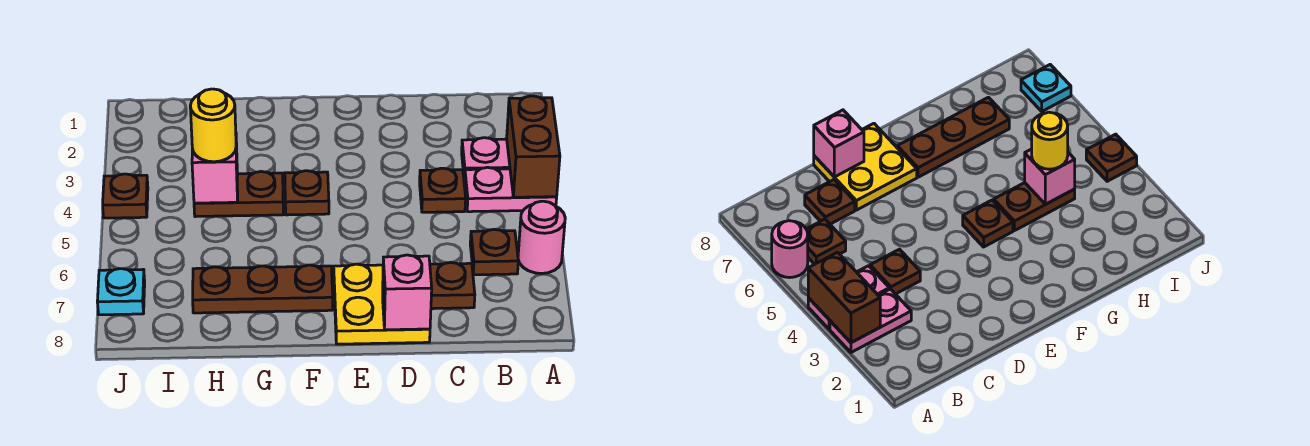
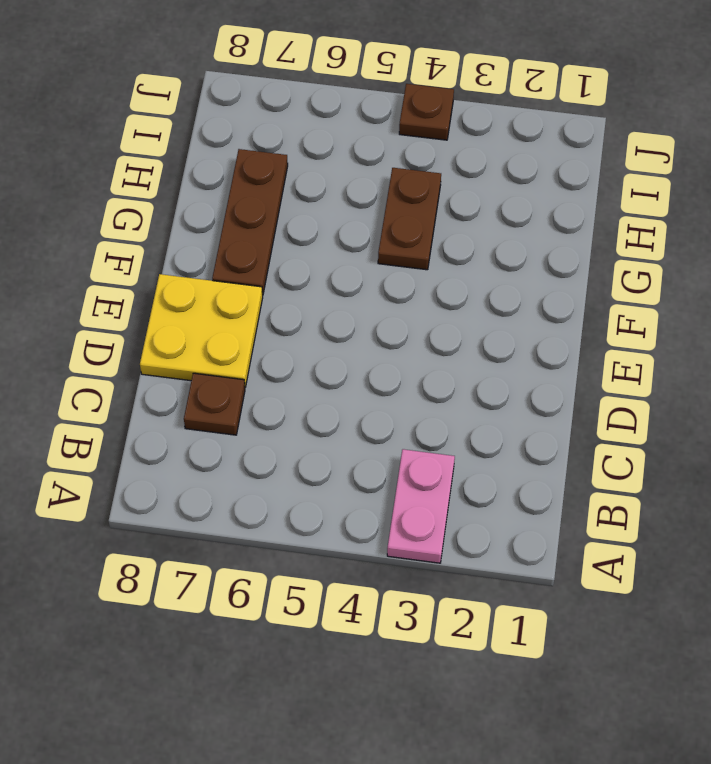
none -> pink plate A4:B4 level 1
none -> pink round brick A6 level 1
none -> brown plate B6 level 1

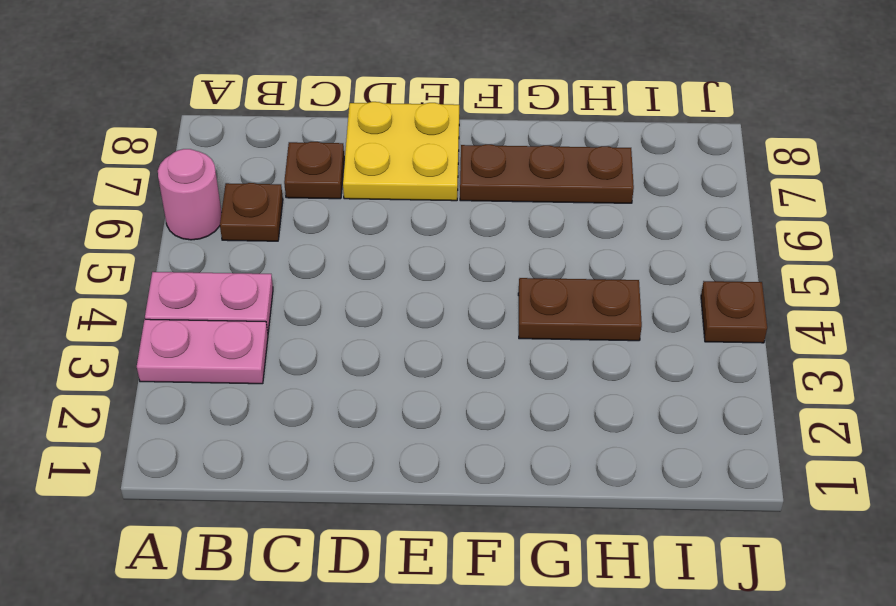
none -> brown plate C4 level 1
none -> brown plate F4 level 1
none -> cyan plate J7 level 1

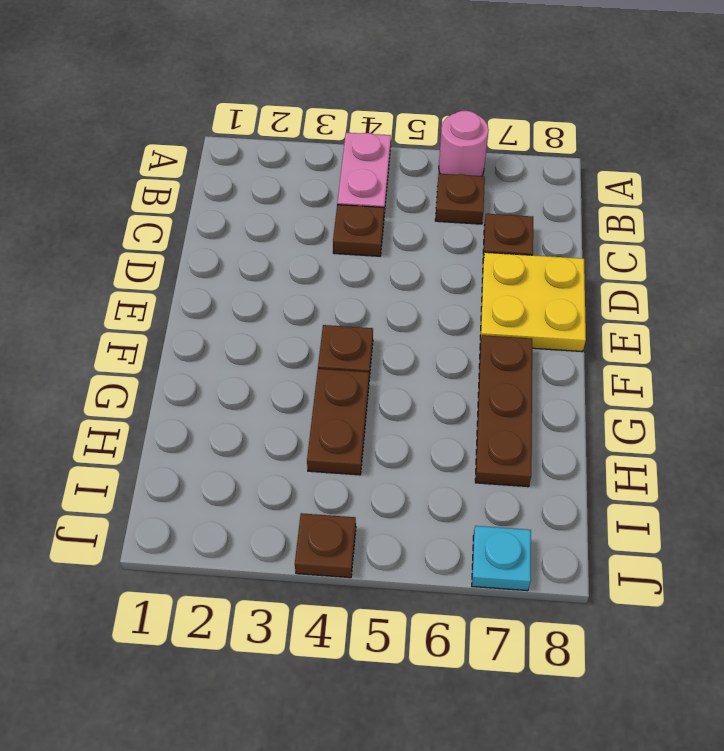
none -> pink plate A3:B3 level 1
none -> brown brick A3:A4 level 2
none -> pink brick D8 level 2

